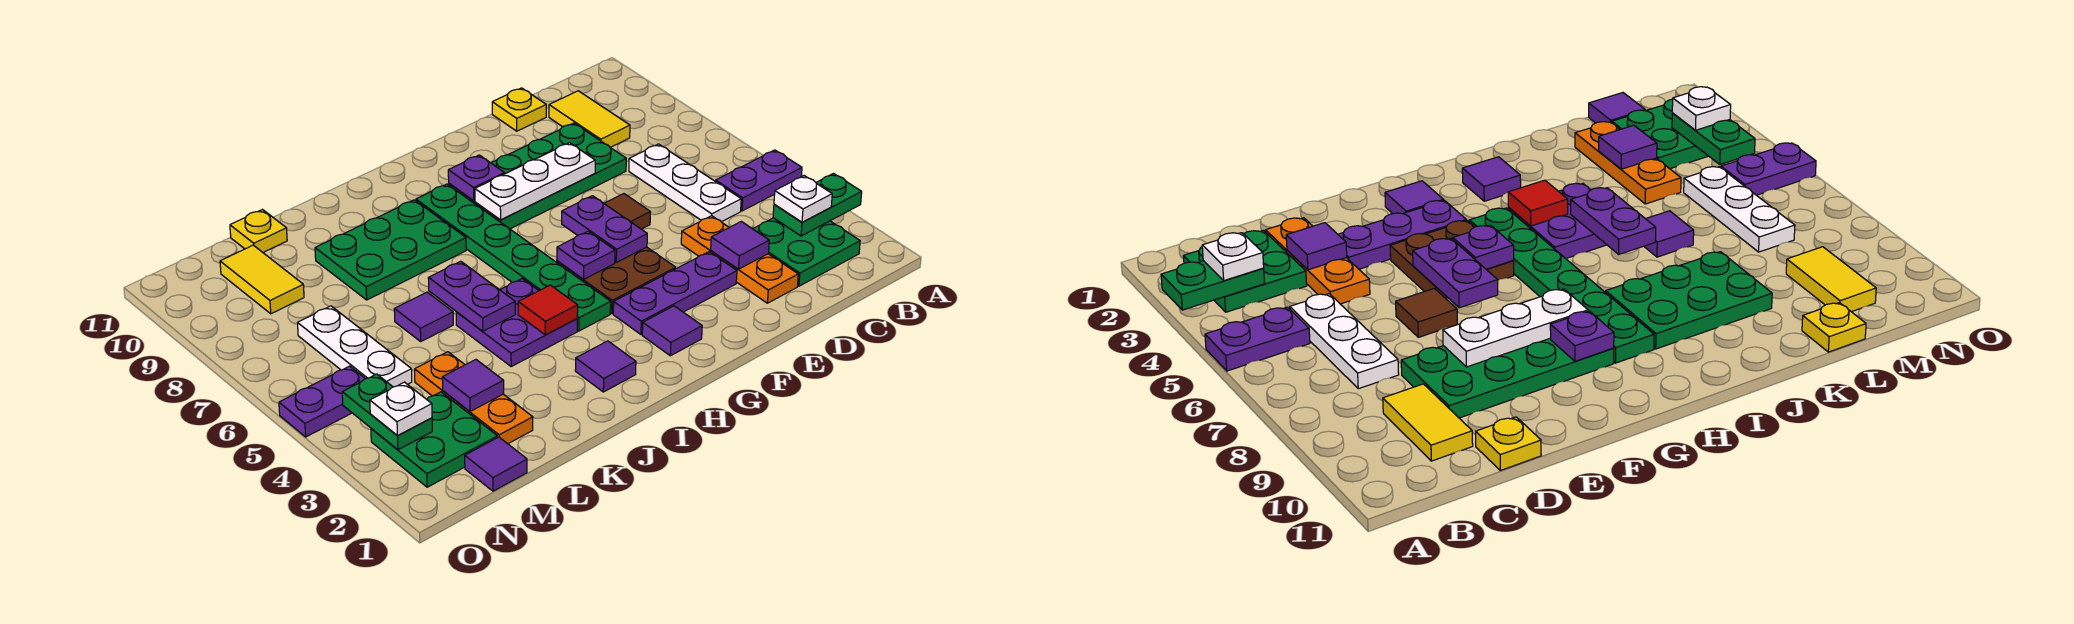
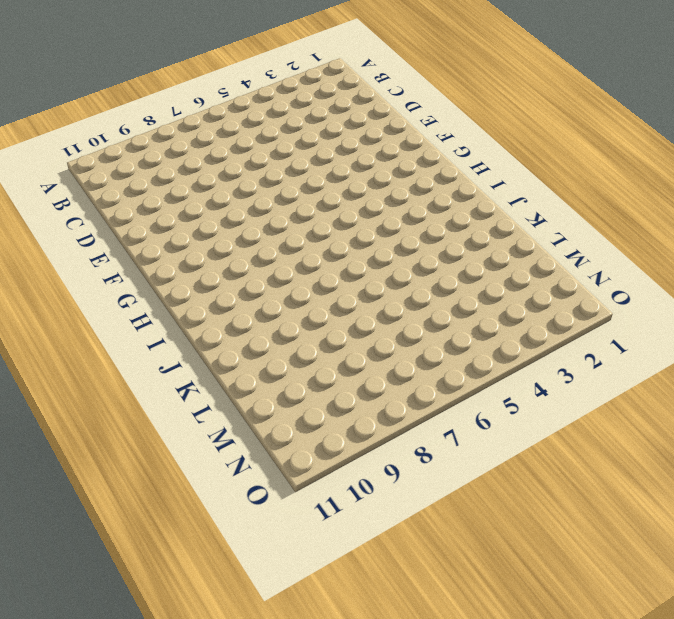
none -> purple plate A5:B5 level 1
none -> green plate B2:C3 level 1
none -> white plate C5:C7 level 1
none -> yellow tile C9:C10 level 1

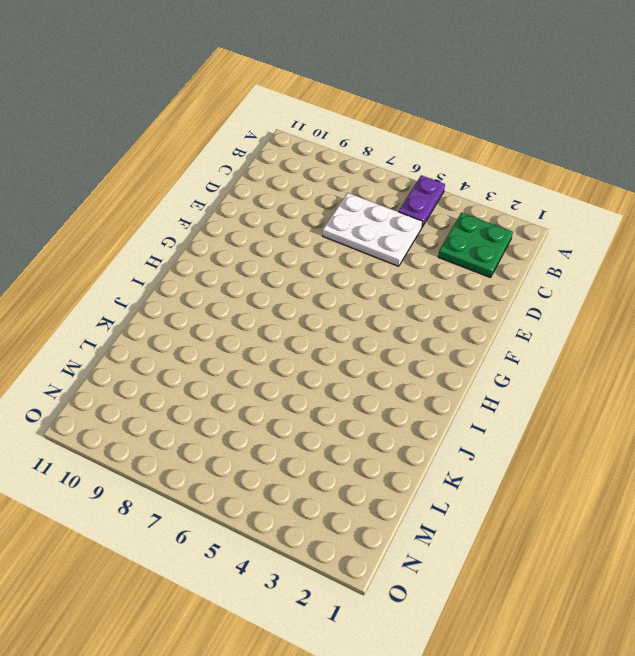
white plate C5:D7 level 1 -> white plate C5:C7 level 1
none -> yellow tile C9:C10 level 1
none -> orange plate D2:D4 level 1
none -> green plate D8:G9 level 1
none -> yellow plate D11 level 1

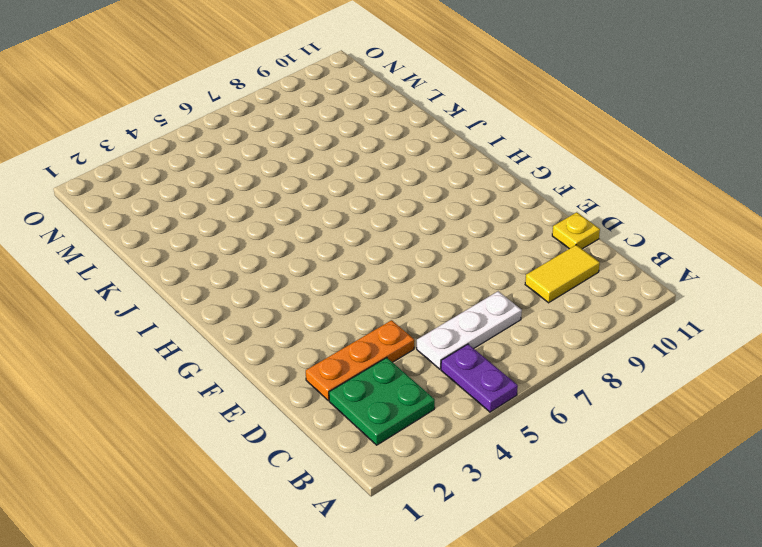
none -> green plate D8:G9 level 1
none -> purple plate E3:G3 level 1
none -> brown tile E6 level 1
none -> brown plate F4:G5 level 1

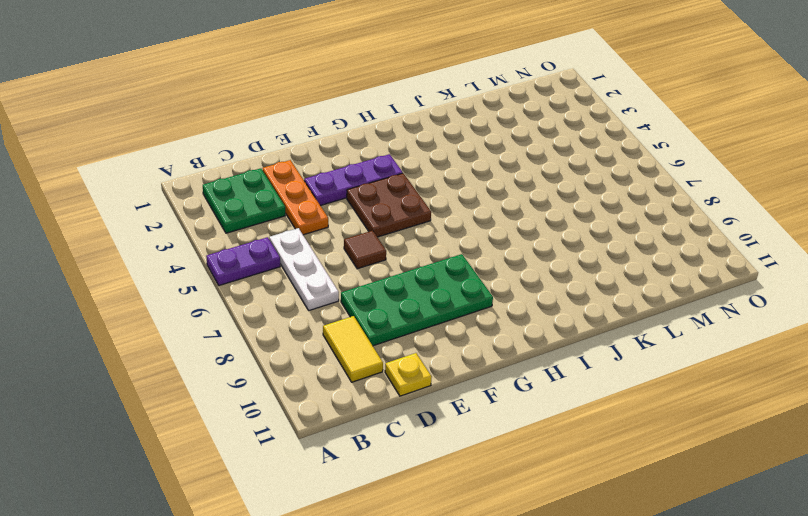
none -> purple tile G2 level 1
none -> green plate H4:H9 level 1
none -> purple tile I2 level 1
none -> purple plate I4:J5 level 1

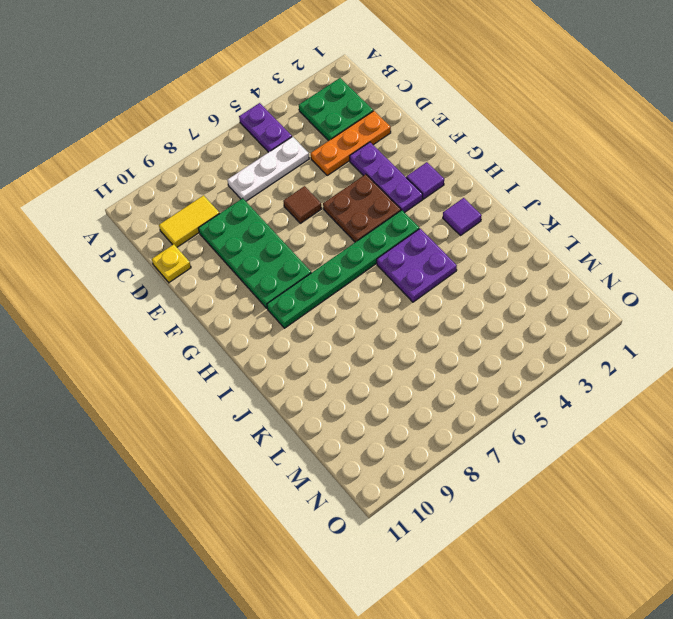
none -> green plate I8:K9 level 1
none -> purple tile K6 level 1
none -> orange plate L2:L4 level 1
none -> yellow plate L11 level 1

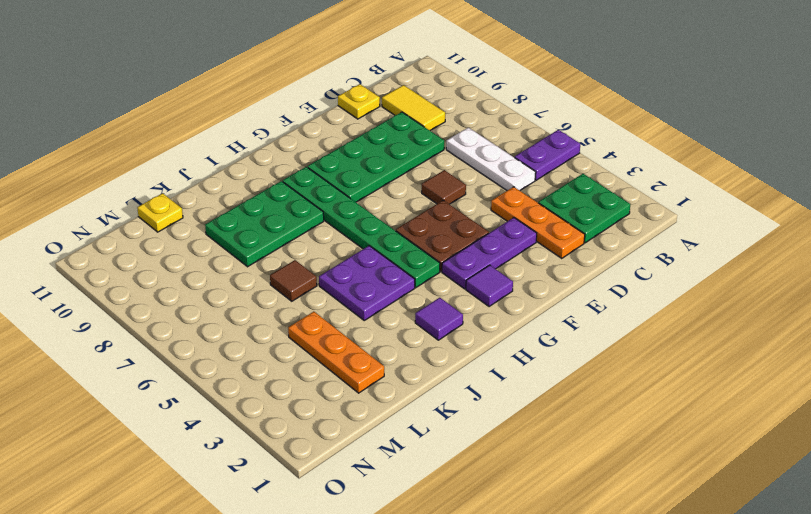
brown tile K6 level 1 -> purple tile K6 level 1
none -> purple tile M1 level 1
none -> green plate M2:N3 level 1
none -> white plate M5:M7 level 1
none -> yellow tile M9:M10 level 1

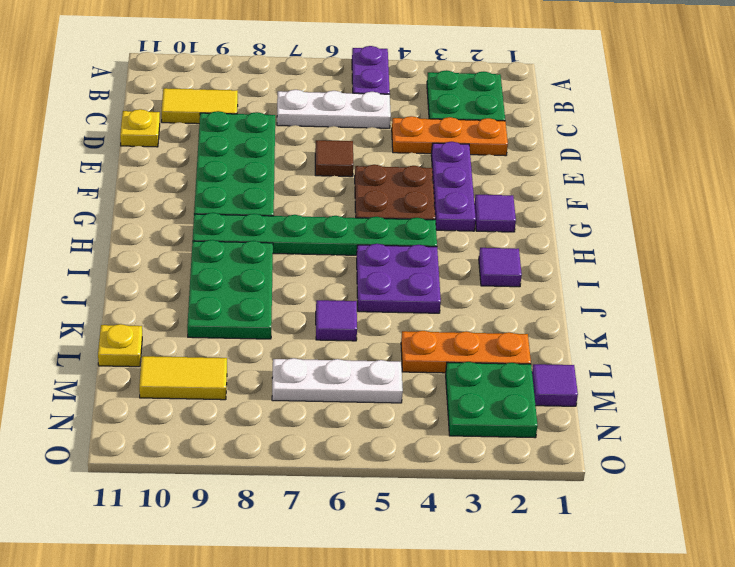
none -> purple plate N5:O5 level 1
none -> green plate A3:B3 level 2
none -> purple tile D3 level 2
none -> white plate E8:G8 level 2

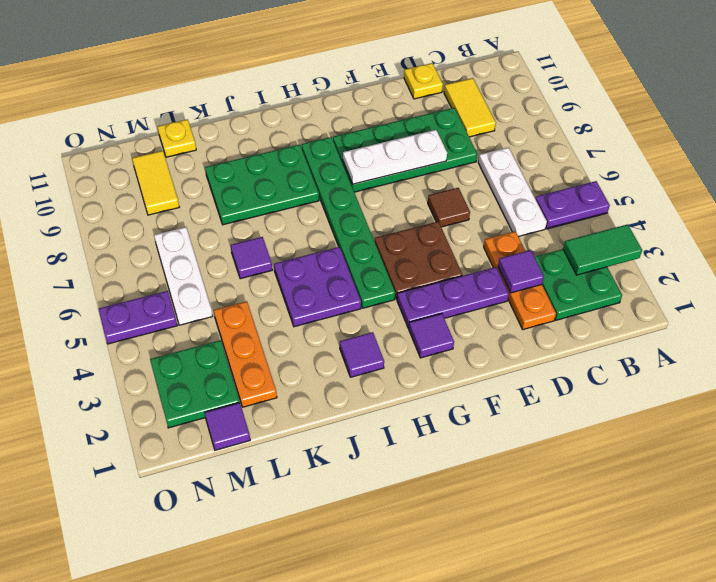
green tile A3:B3 level 2 -> green plate A3:B3 level 2
none -> purple plate F5:F6 level 2
none -> purple plate G5 level 2
none -> purple plate G9 level 2
none -> red tile I4 level 2

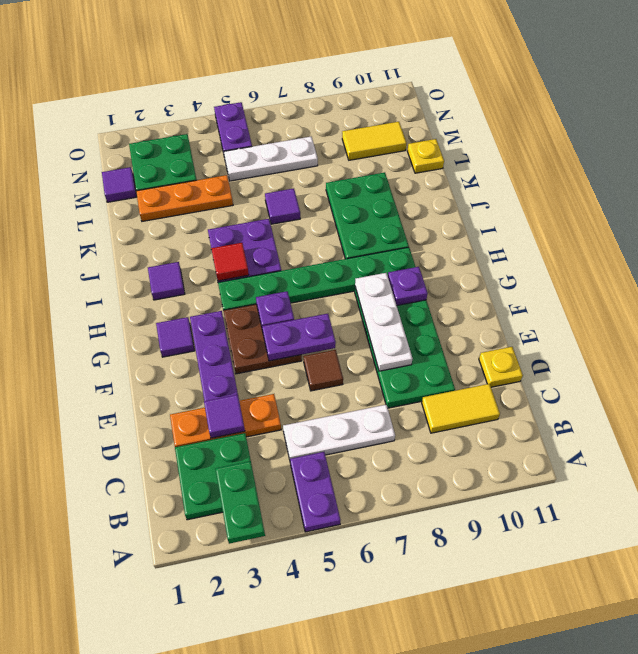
none -> purple plate J5:J6 level 2
none -> purple tile L3 level 2
none -> green plate N3:N4 level 2
none -> white plate B3 level 3

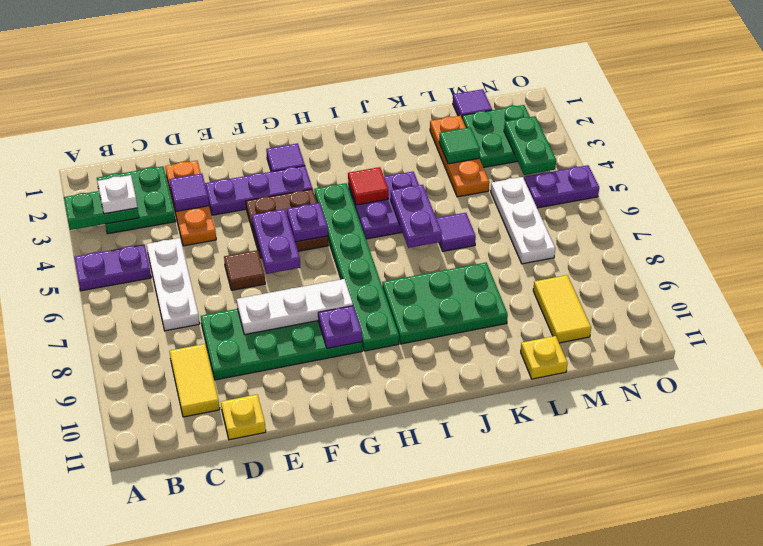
green tile L3 level 2 -> purple tile L3 level 2
none -> purple tile I2 level 1
none -> white plate N3 level 3

